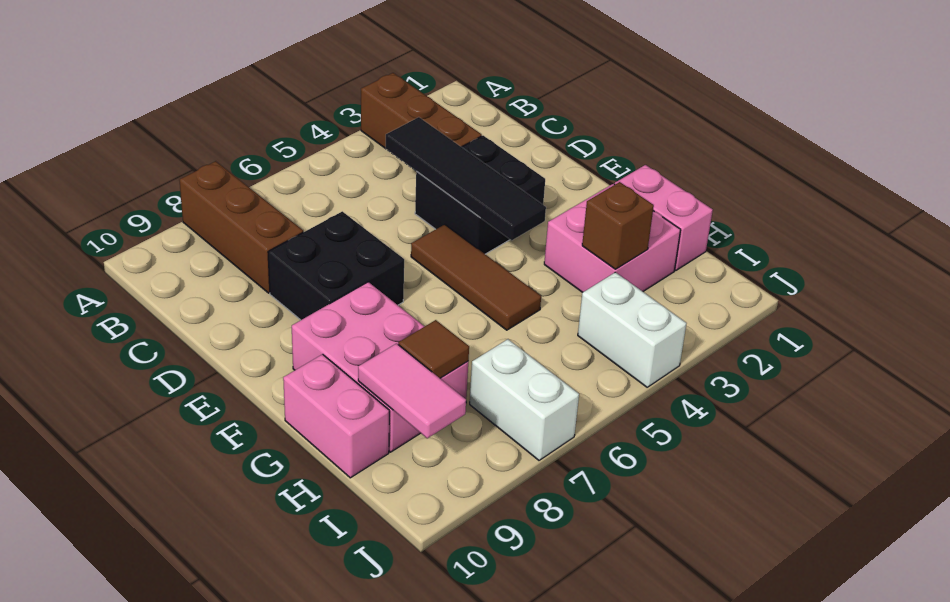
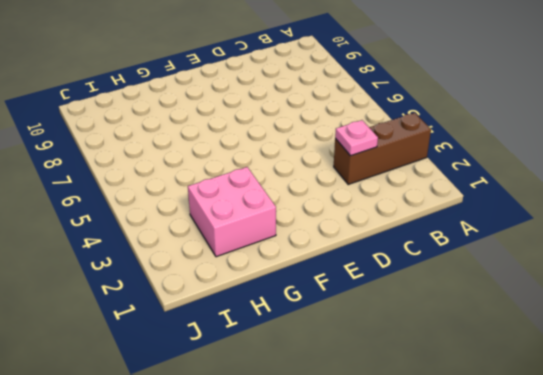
pink plate C3 level 2 -> none
none -> brown brick A8:C8 level 1
none -> black brick D3:E4 level 1
none -> black brick D7:E8 level 1

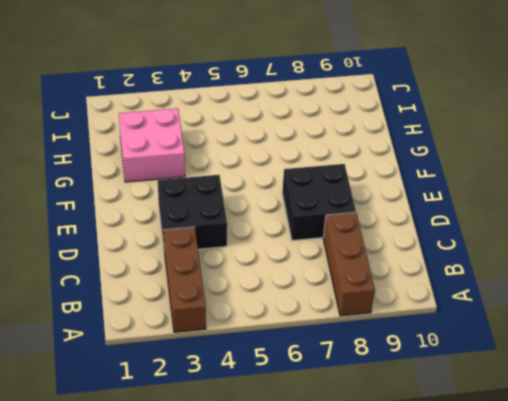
none -> brown tile E5:G5 level 1
none -> pink brick F8:H9 level 1
none -> pink brick G1:H1 level 1

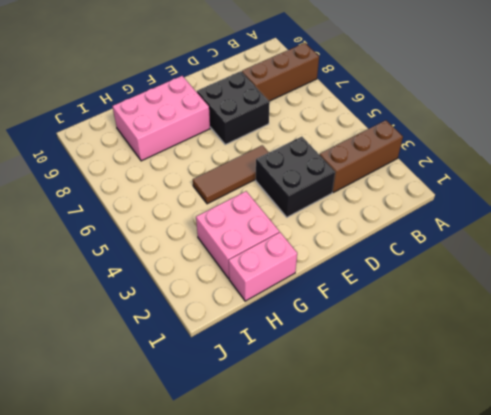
none -> pink brick G10:H10 level 1
none -> white brick I4:J4 level 1
none -> white brick I7:J7 level 1

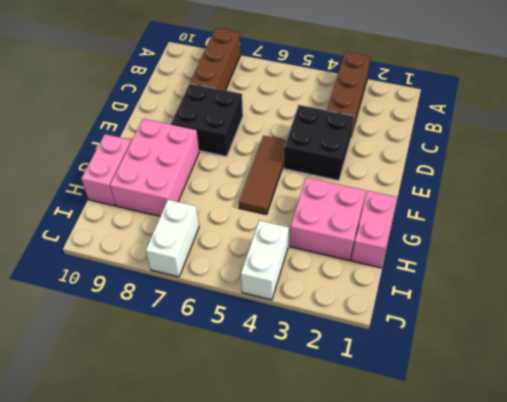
none -> black tile C4:F4 level 2
none -> brown brick H3 level 2
none -> brown tile H8 level 2

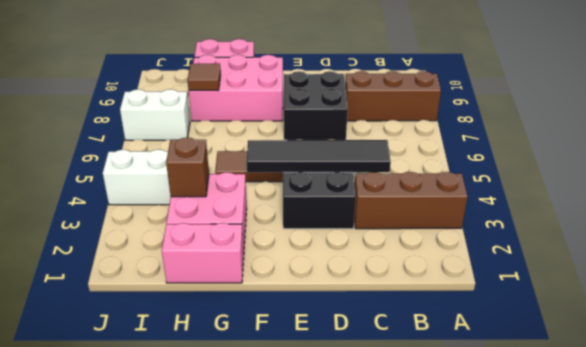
none -> pink tile H9:I9 level 2

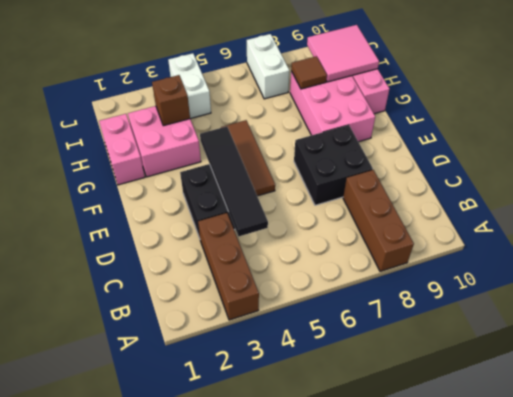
pink tile H9:I10 level 2 -> pink tile H9:I9 level 2

